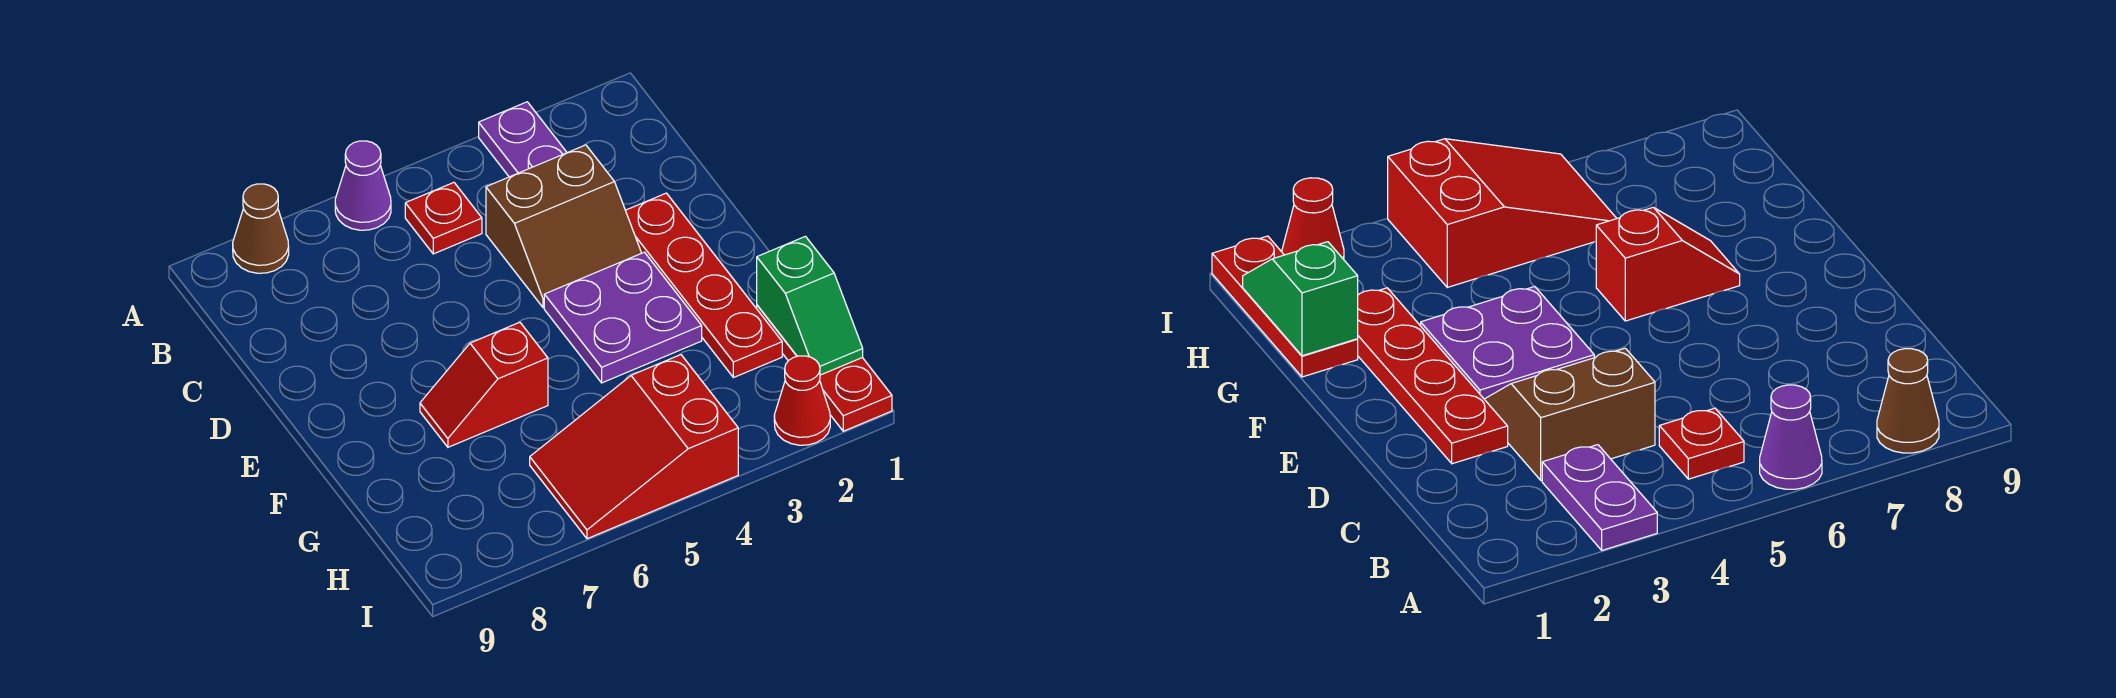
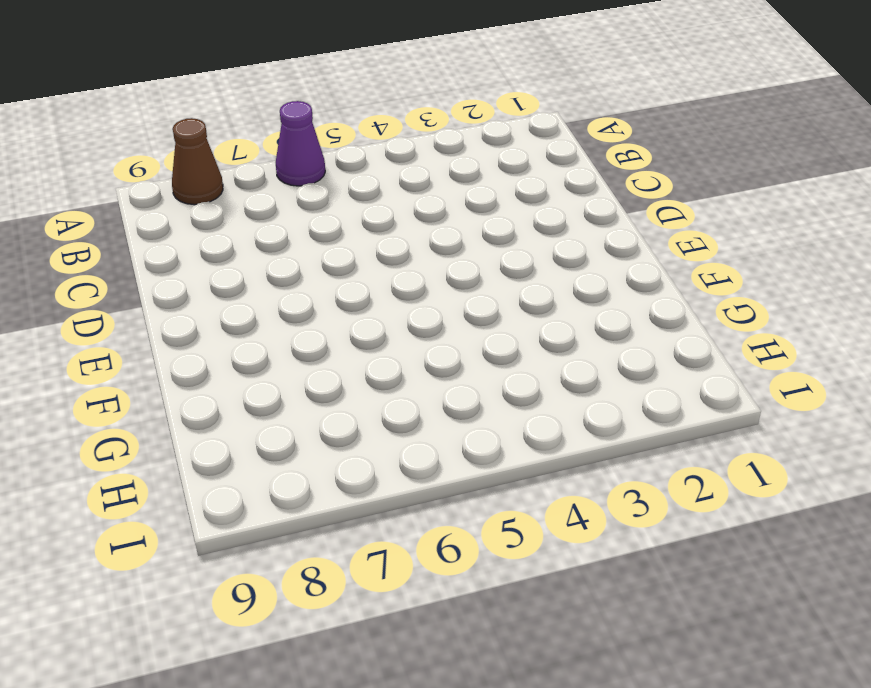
none -> purple plate A3:B3 level 1
none -> red plate B5 level 1
none -> brown slope C3:D4 level 1 top C

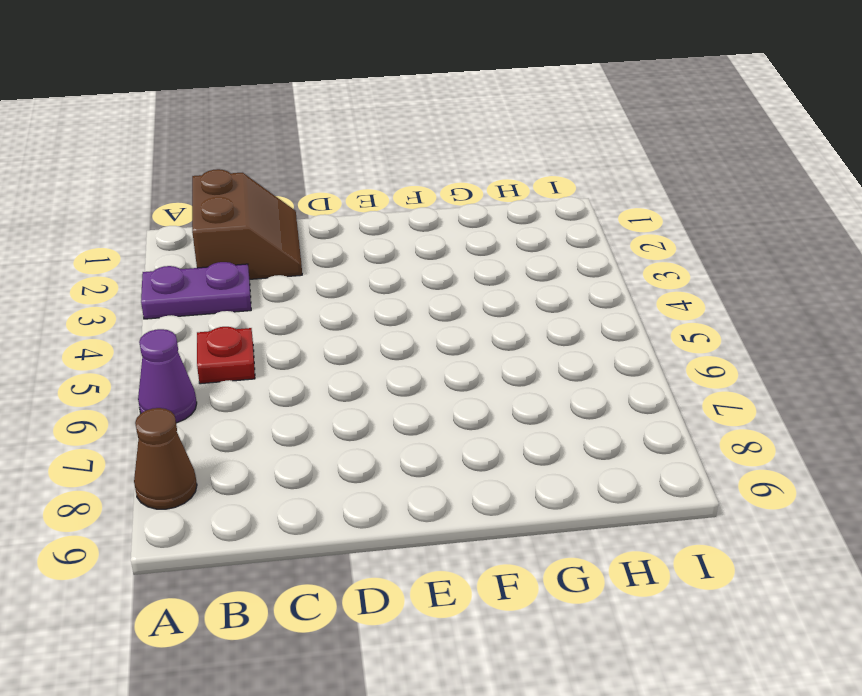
brown slope B1:C2 level 1 top B -> brown slope C3:D4 level 1 top C
none -> red plate D2:G2 level 1
none -> purple plate E3:F4 level 1
none -> red slope F6:F7 level 1 top 6

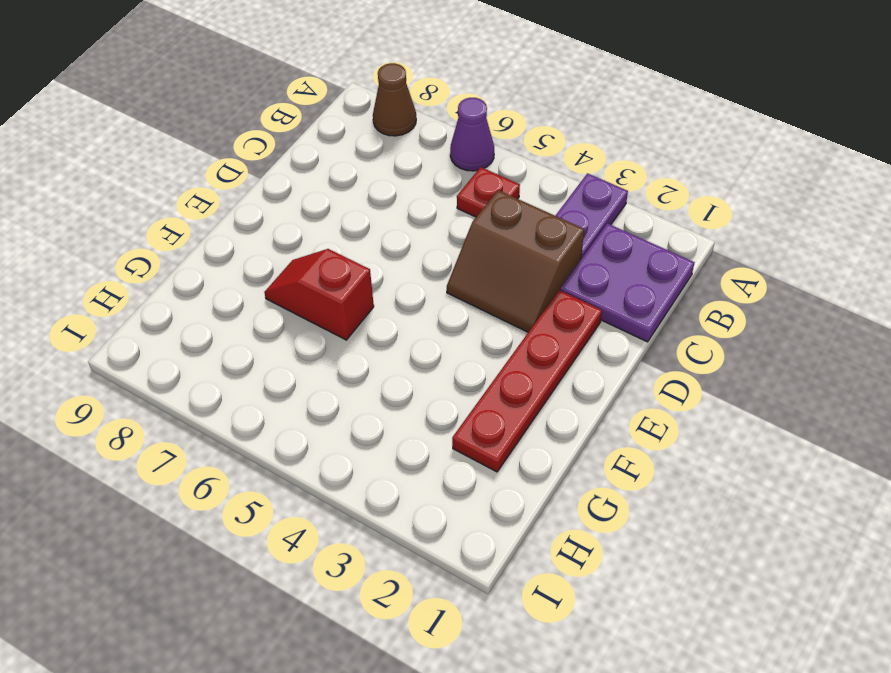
purple plate B1:C2 level 1 -> purple plate E3:F4 level 1
none -> red plate G1:I1 level 1
none -> red slope H4:I6 level 1 top 4
none -> red cone I2 level 1

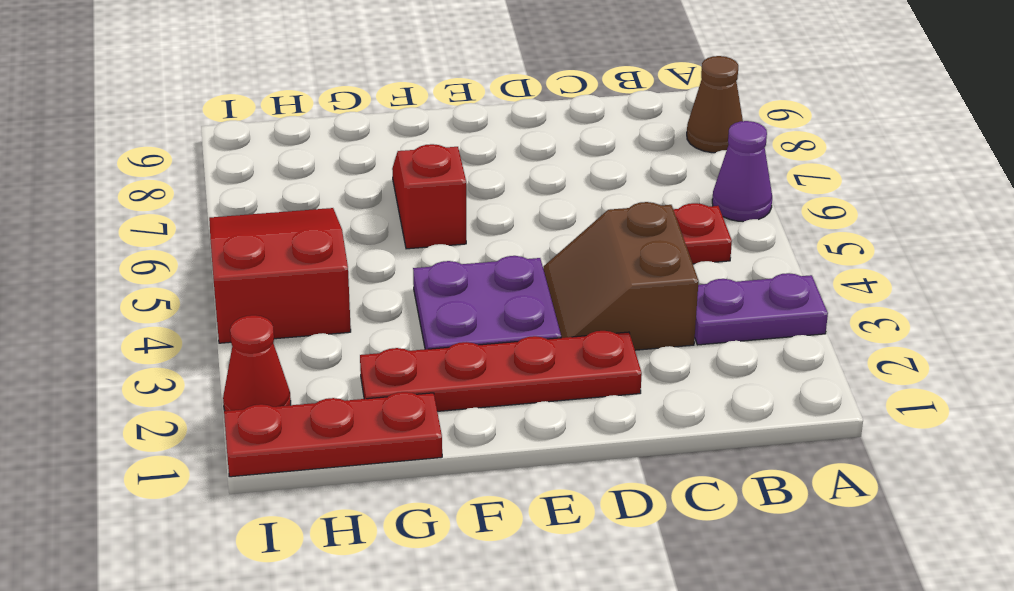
none -> green slope G1:H1 level 2 top G

